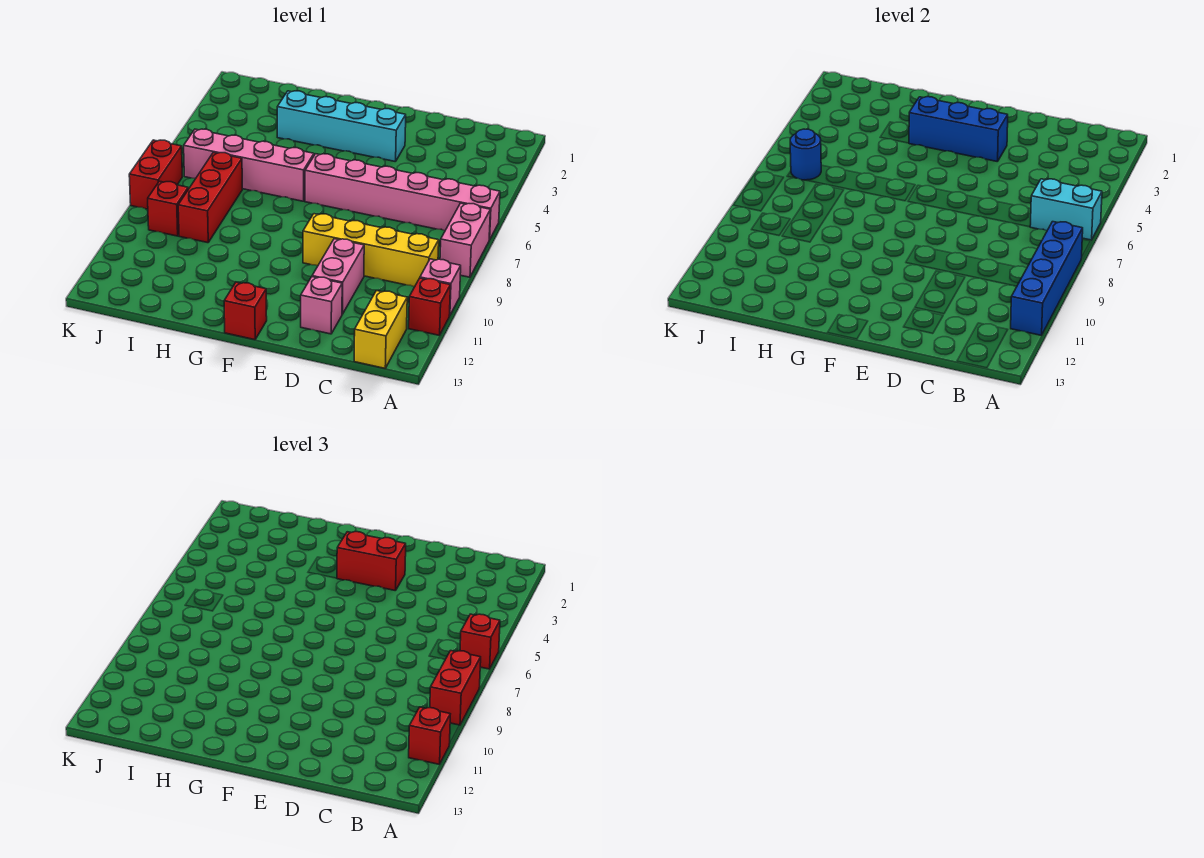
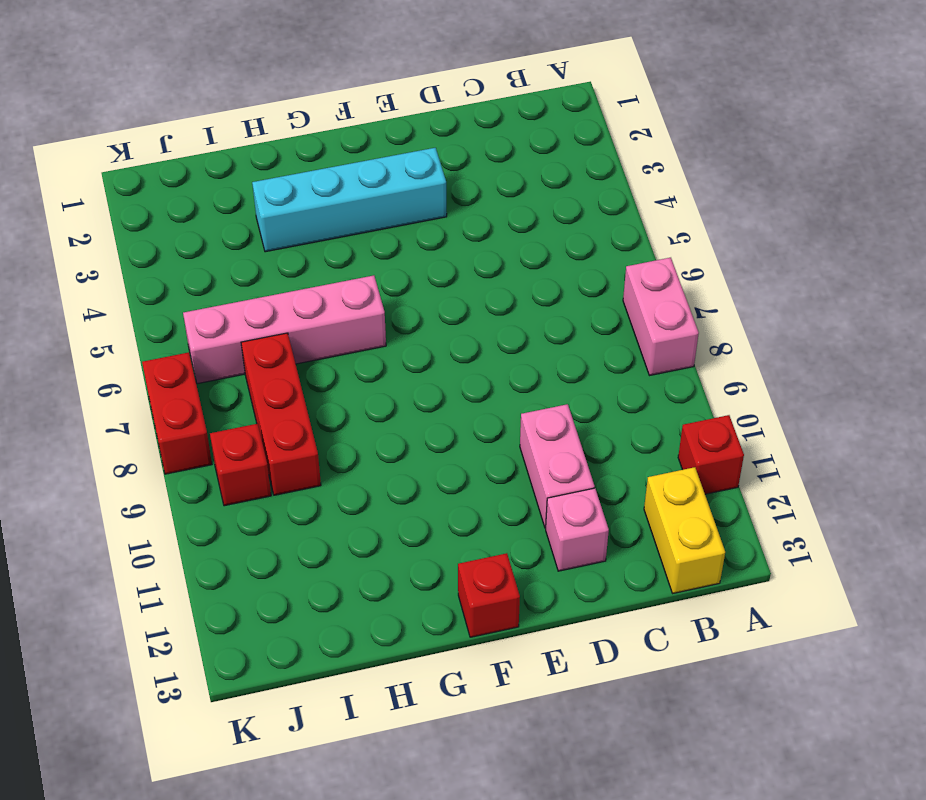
none -> pink brick A6:F6 level 1
none -> pink brick A10 level 1
none -> yellow brick B9:E9 level 1

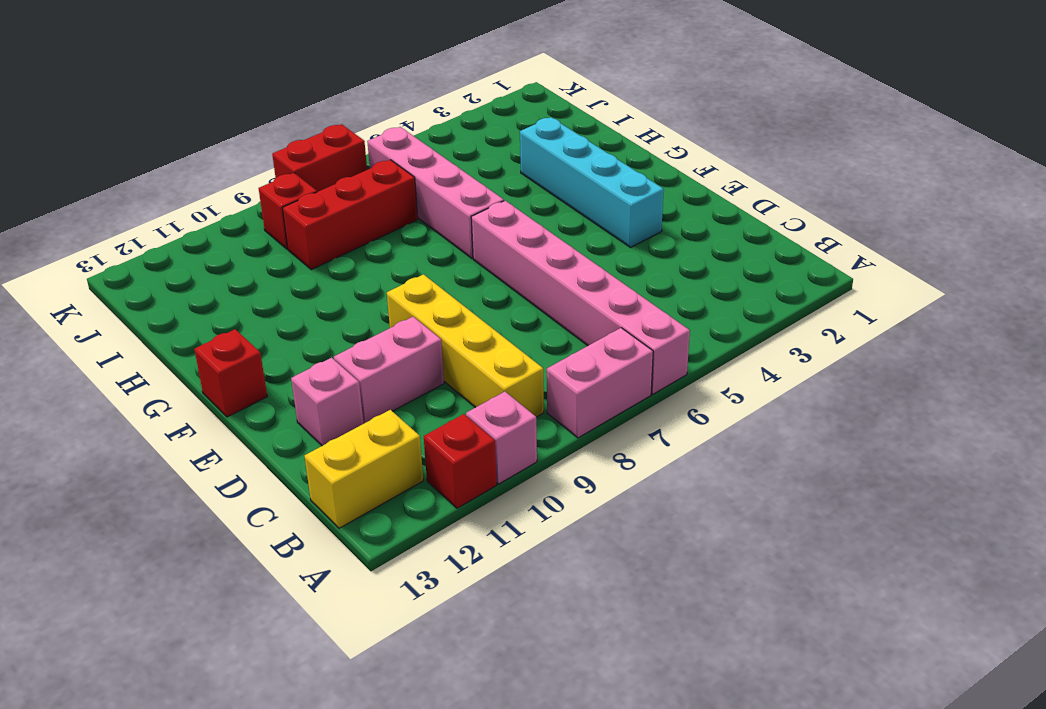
none -> cyan brick A6:B6 level 2
none -> blue brick A8:A11 level 2
none -> blue brick E3:G3 level 2

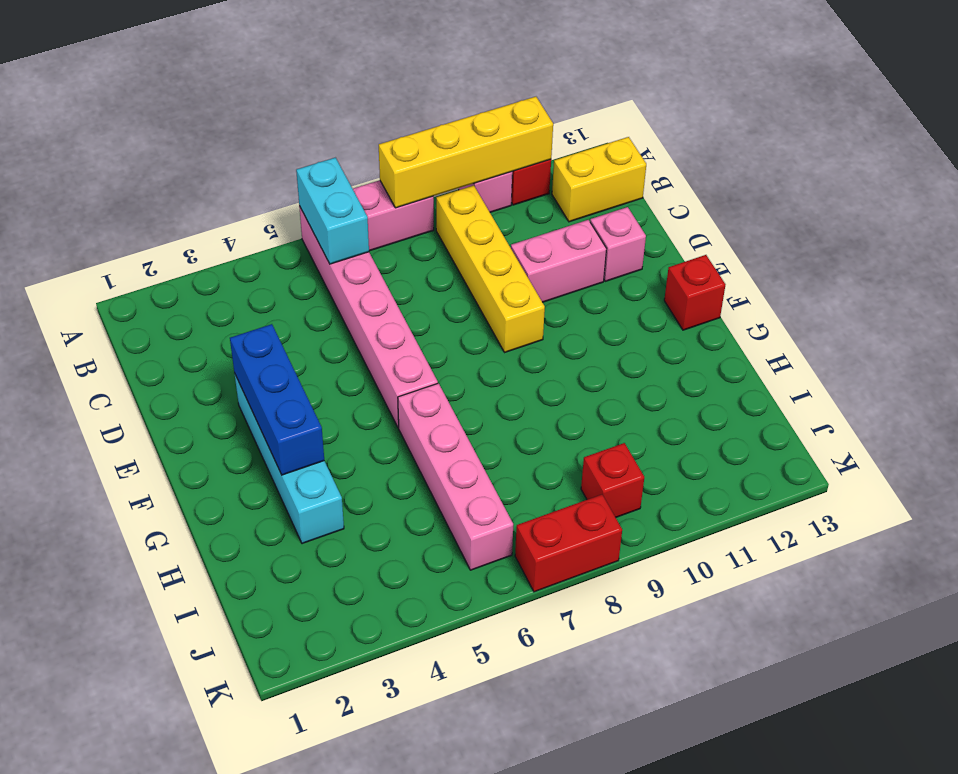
yellow brick A8:A11 level 2 -> blue brick A8:A11 level 2
none -> red brick I7:I9 level 1
none -> blue round brick J6 level 2
none -> red brick A6 level 3

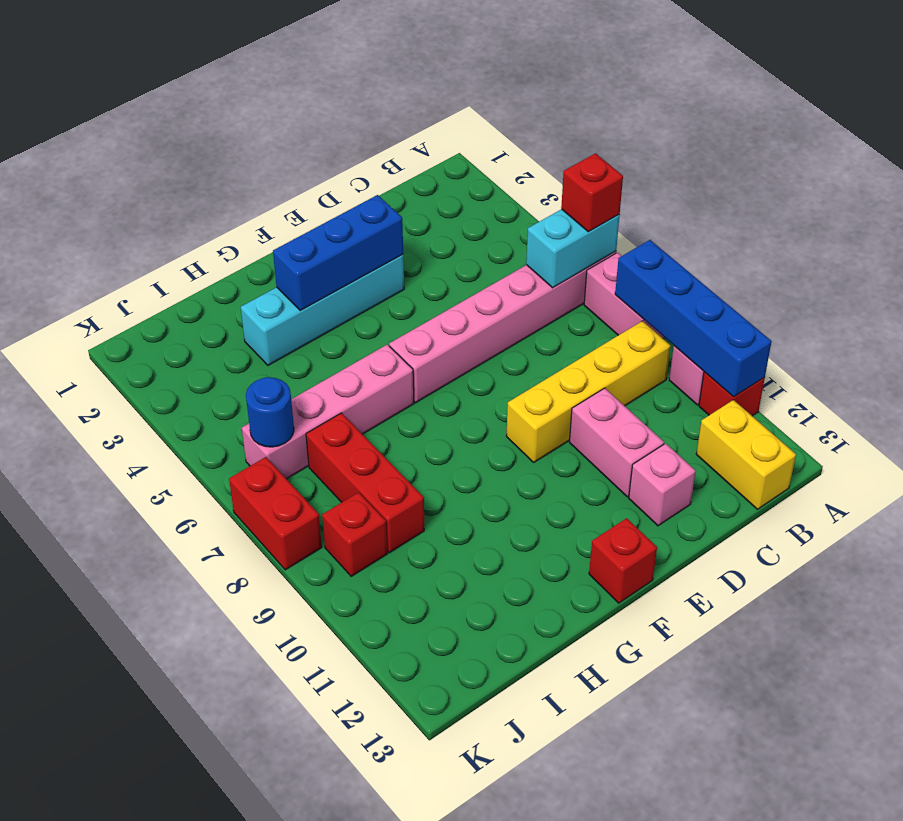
none -> red brick A8:A9 level 3
none -> red brick A11 level 3
none -> red brick E3:F3 level 3

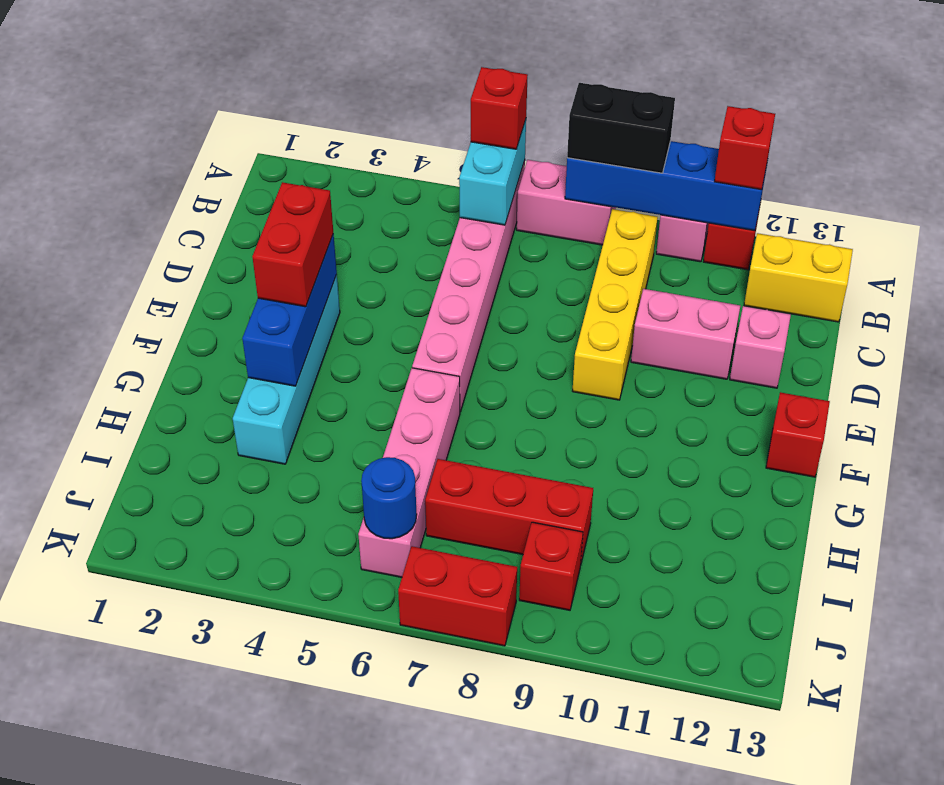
black brick A8:A9 level 3 -> red brick A8:A9 level 3

